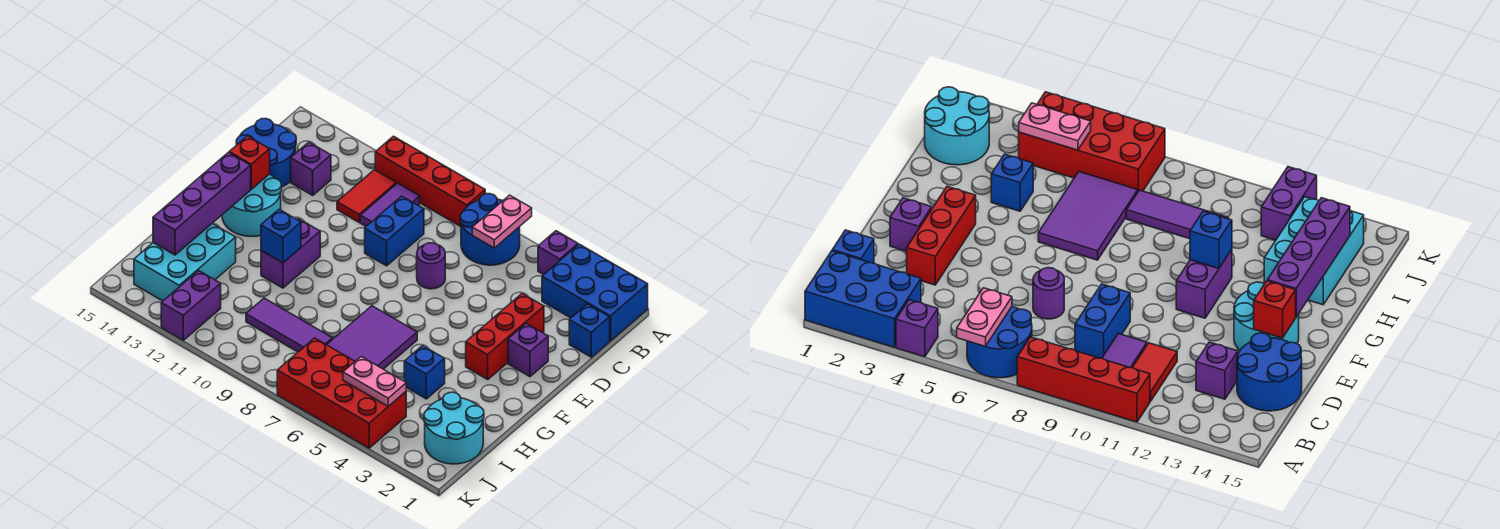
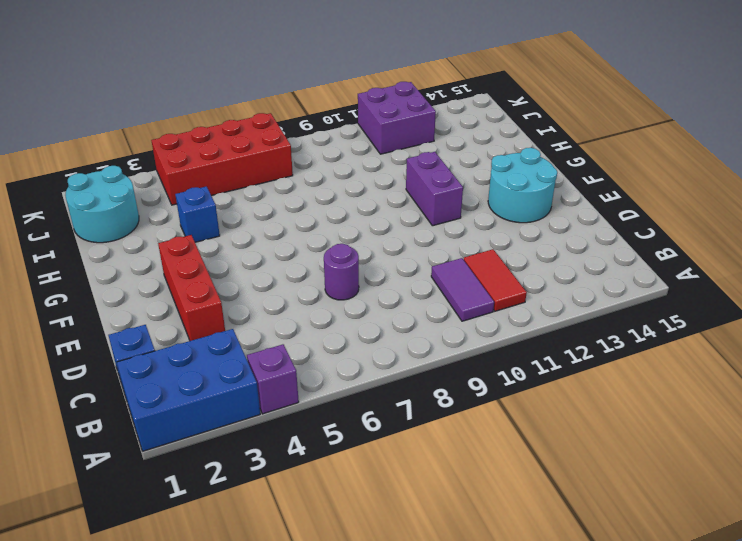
purple brick J11:K12 level 1 -> purple brick J12:K12 level 1
none -> blue round brick A6:B7 level 1
none -> red brick A8:A11 level 1
none -> blue brick C9:D9 level 1

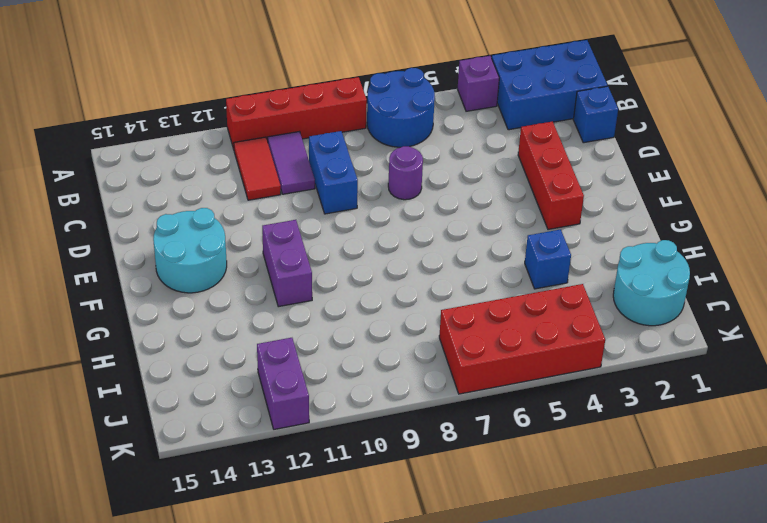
none -> purple brick C13 level 1
none -> blue round brick C14:D15 level 1
none -> purple brick E2 level 1

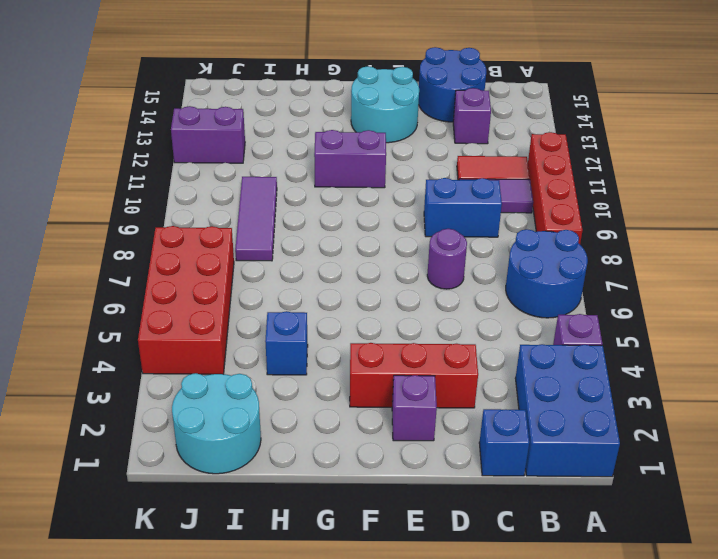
none -> purple tile G6:I7 level 1
none -> cyan brick H13:J14 level 1
none -> pink plate A6:B6 level 2

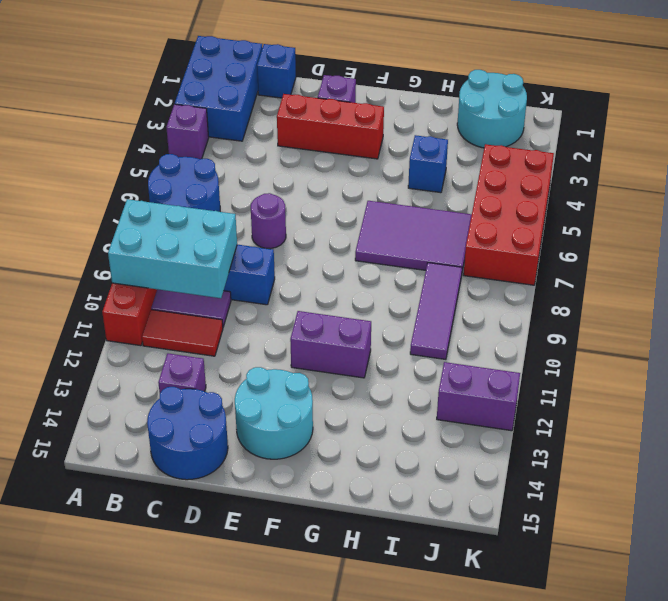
cyan brick A9:C10 level 2 -> cyan brick H13:J14 level 1
none -> pink plate A6:B6 level 2
none -> red brick E14 level 2
none -> purple brick F14:I14 level 2

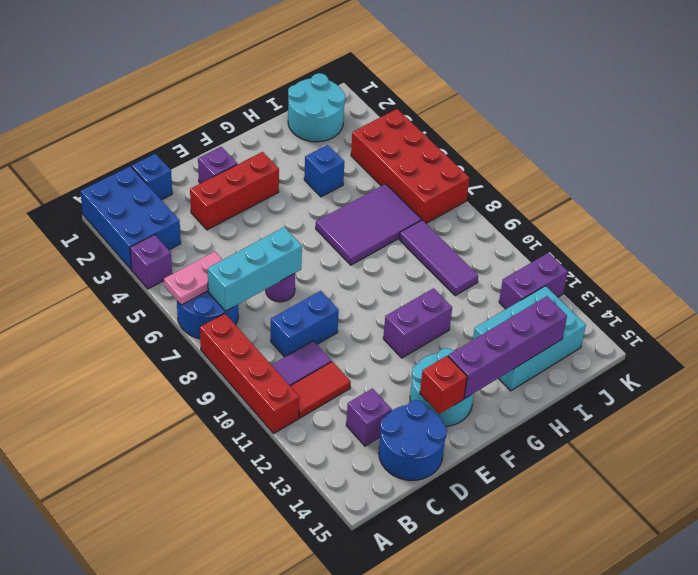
cyan brick B7:D7 level 2 -> none
none -> blue brick G11 level 2
none -> pink plate J4:J5 level 2

